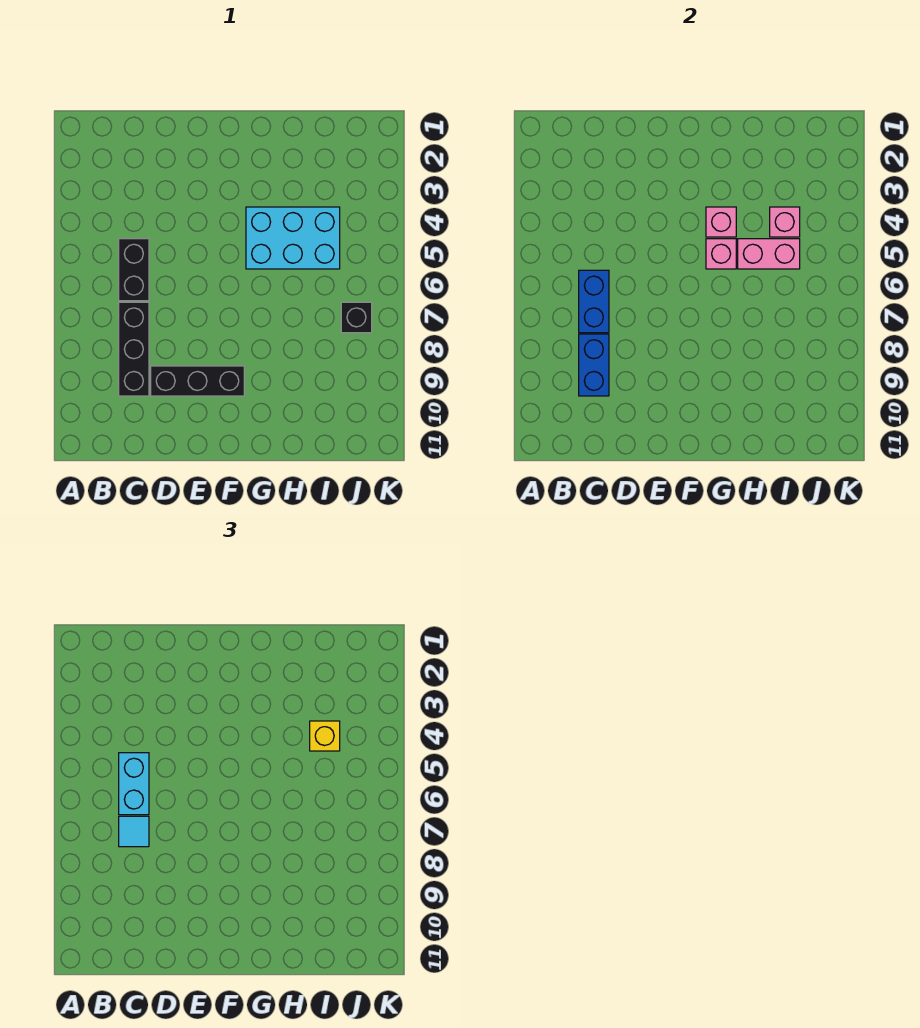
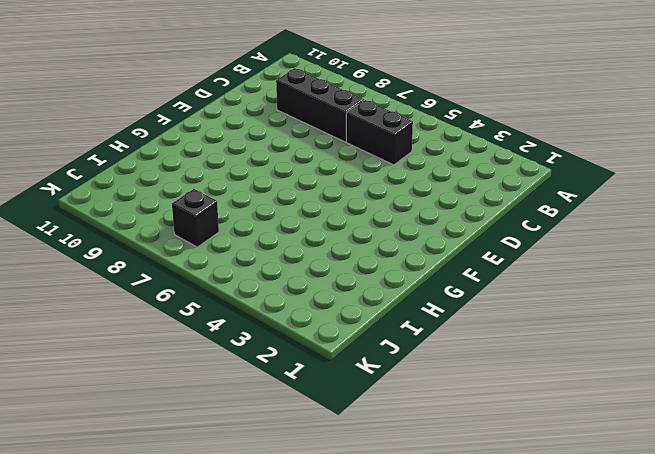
none -> black brick D9:F9 level 1
none -> cyan brick G4:I5 level 1
none -> blue brick C6:C7 level 2

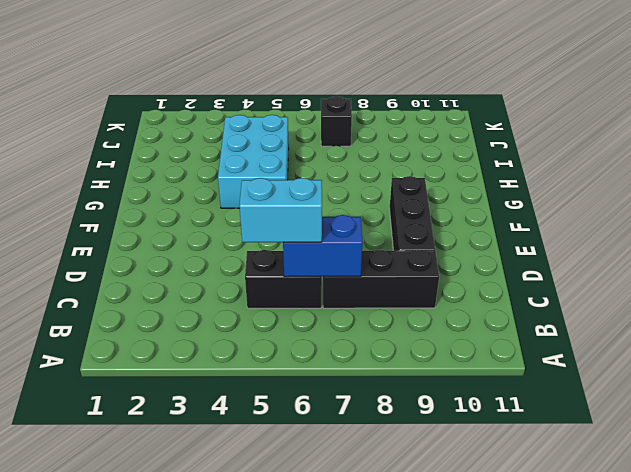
none -> blue brick C8:C9 level 2
none -> pink brick G4 level 2
none -> pink brick G5 level 2

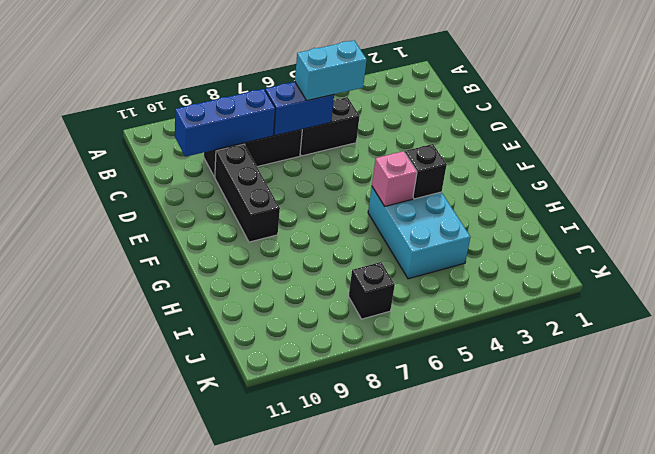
blue brick C8:C10 level 2 -> blue brick C8:C9 level 2
black brick G4 level 2 -> pink brick G4 level 2
none -> pink brick H5:I5 level 2
none -> pink brick I4 level 2
none -> cyan tile C7 level 3

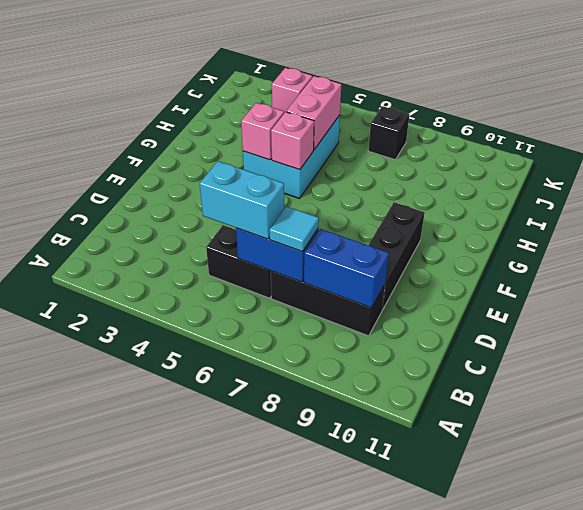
none -> yellow brick I4 level 3

